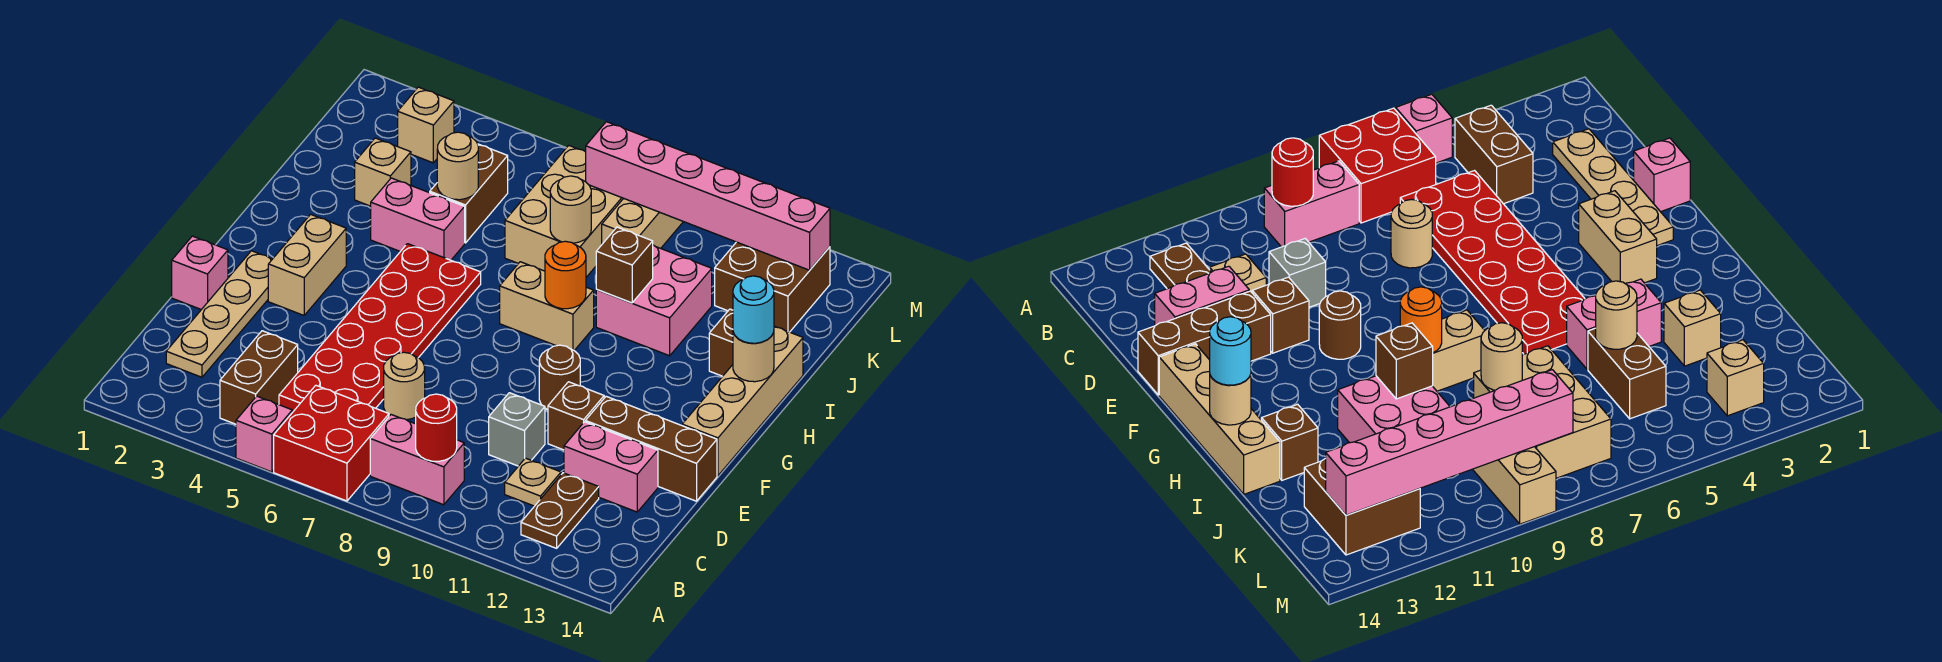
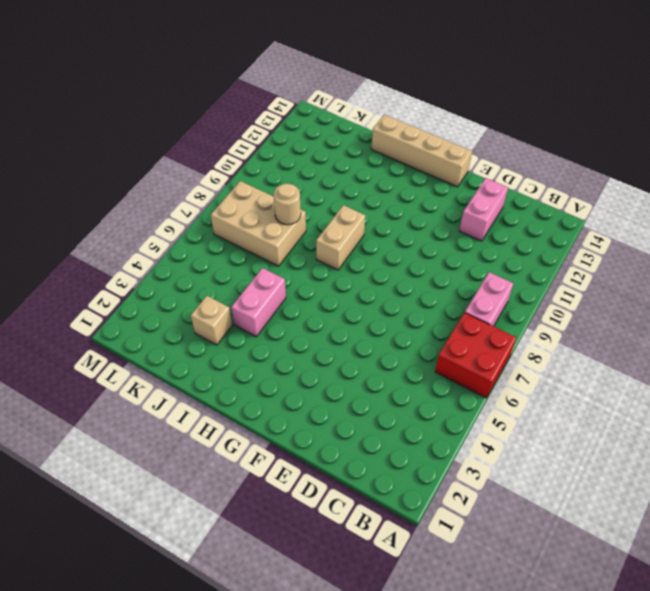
none -> pink brick A5 level 1
none -> brown brick B4:C4 level 1
none -> brown plate B12:C12 level 1
none -> tan plate C2:F2 level 1

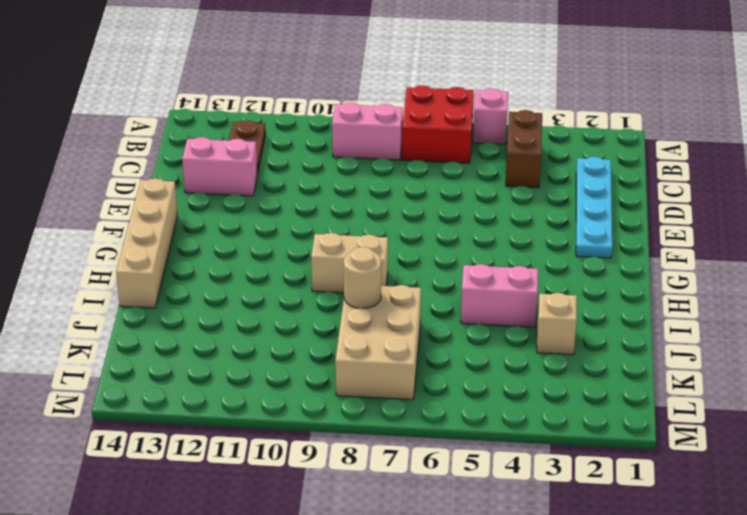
cyan plate C2:F2 level 1 -> tan plate C2:F2 level 1
none -> red plate C5:H6 level 1
none -> tan plate C11 level 1
none -> tan round brick D7 level 1
none -> grey brick D10 level 1

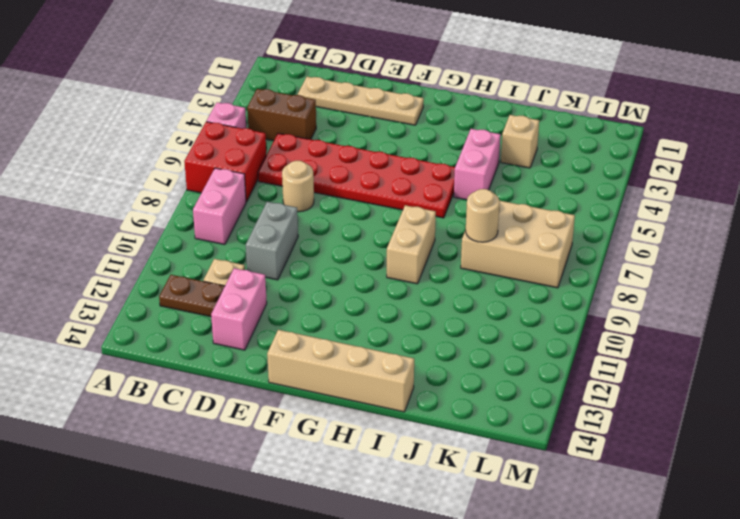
grey brick D9:D10 level 1 -> grey brick D10 level 1
none -> pink brick E1 level 1
none -> brown brick E11 level 1
none -> brown brick E12:E14 level 1
none -> tan brick F3:G3 level 1

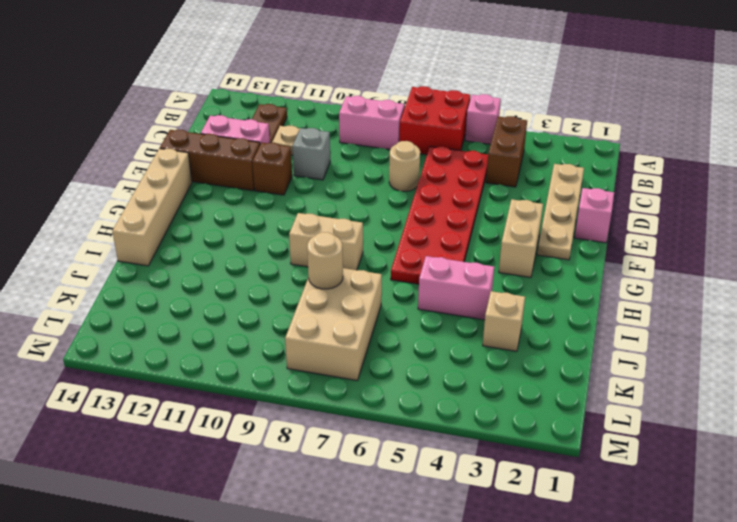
none -> brown round brick F10 level 1
none -> pink brick I10:J11 level 1
none -> brown brick I13 level 1
none -> brown brick J5:K5 level 1

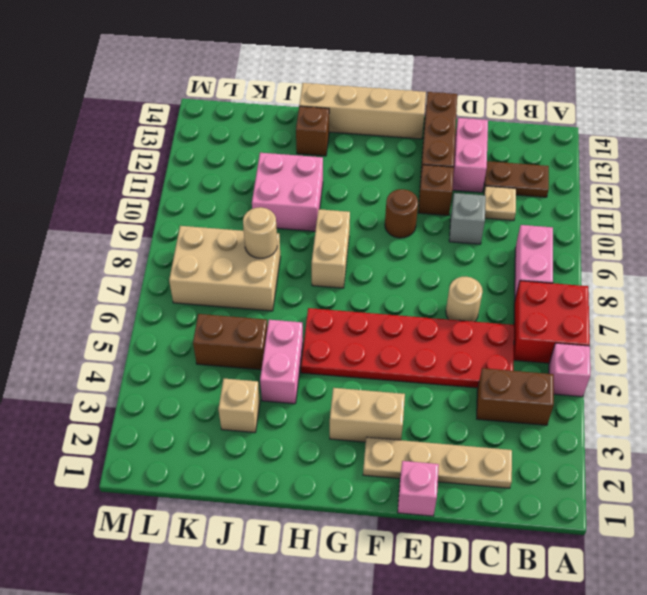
none -> tan brick K9:M9 level 1
none -> brown brick K12:L13 level 1
none -> tan brick L3 level 1
none -> red round brick B9 level 2

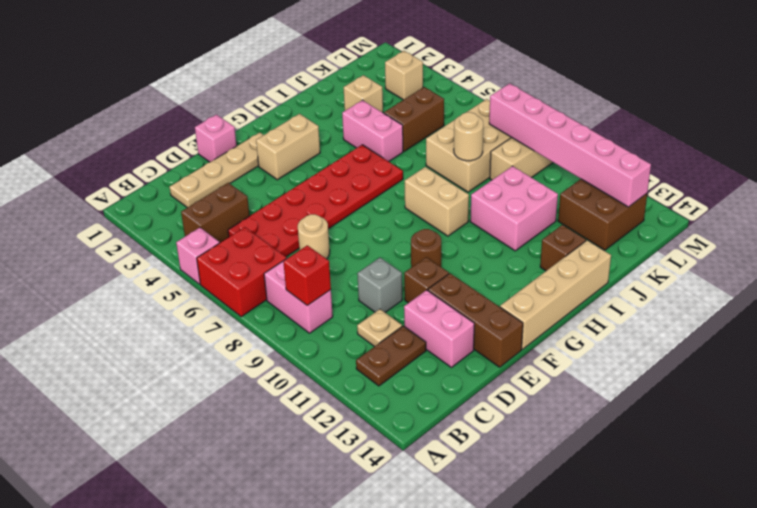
red brick B9 level 2 -> red round brick B9 level 2
none -> orange round brick H9 level 2
none -> tan round brick H14 level 2
none -> brown brick I10 level 2
none -> tan round brick J5 level 2

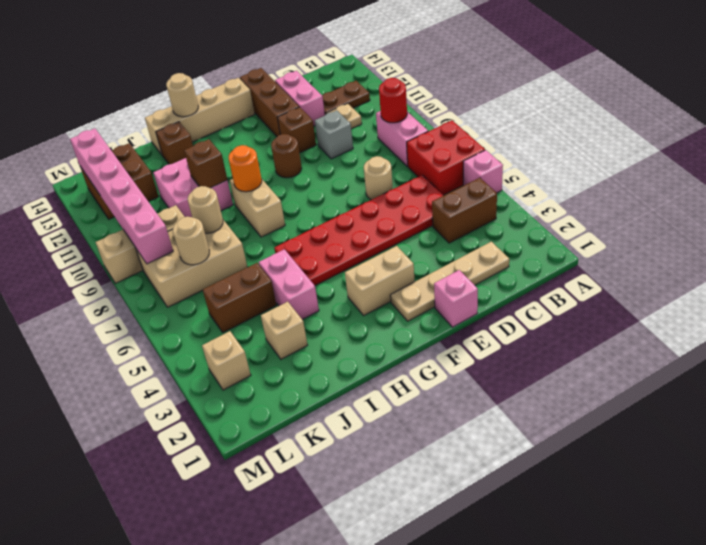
tan round brick K7 level 2 -> tan round brick J5 level 2
none -> cyan round brick H14 level 3

